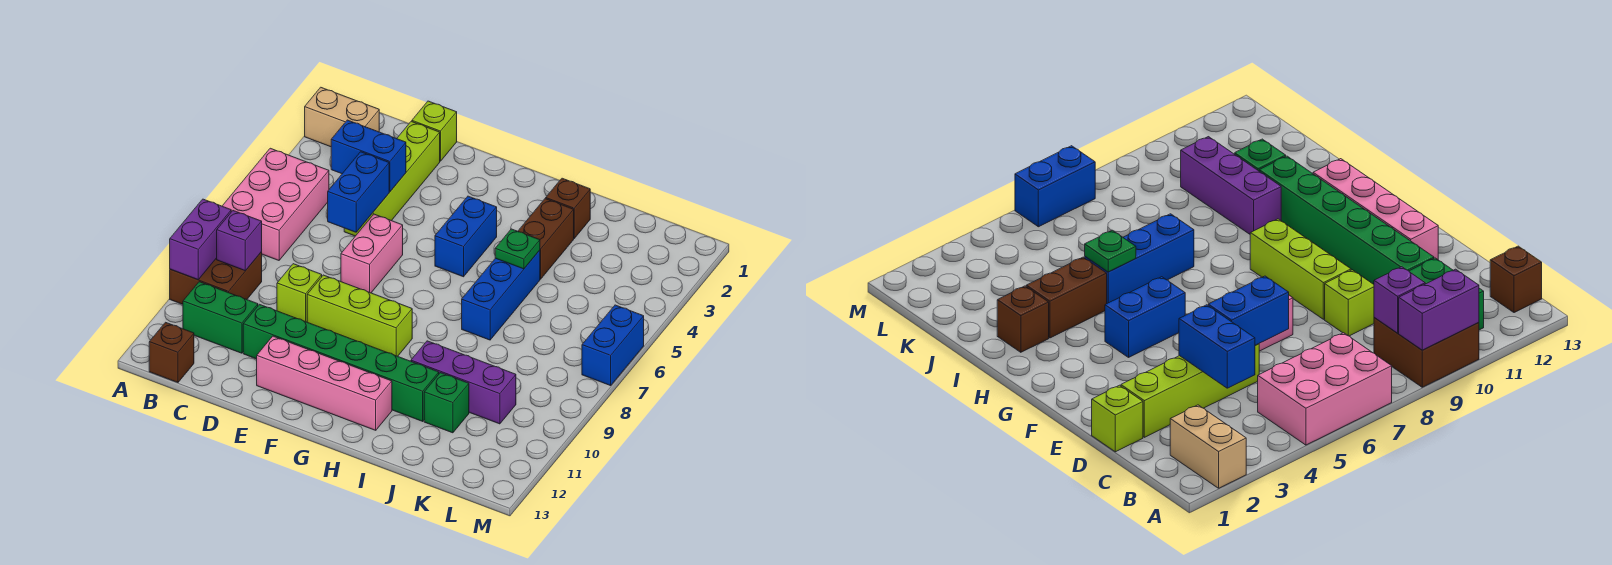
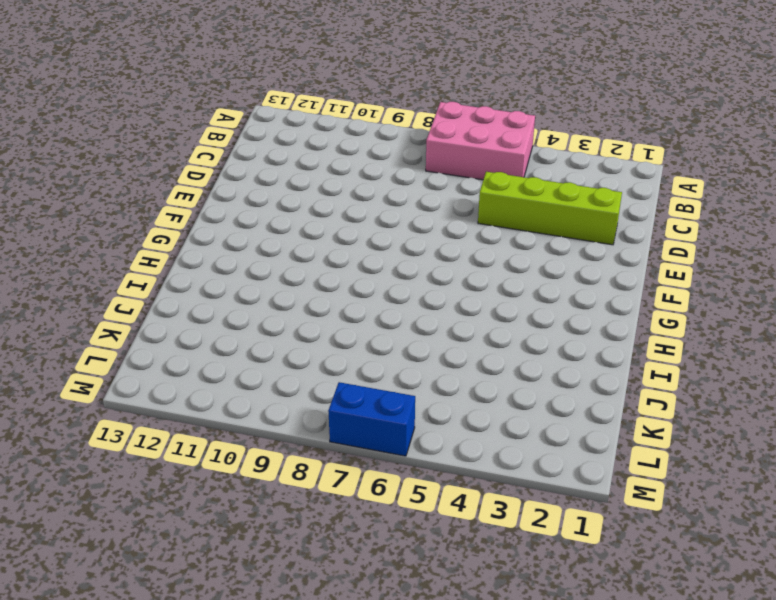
none -> tan brick A2:B2 level 1
none -> brown brick A9:B10 level 1
none -> green brick B11:C11 level 1

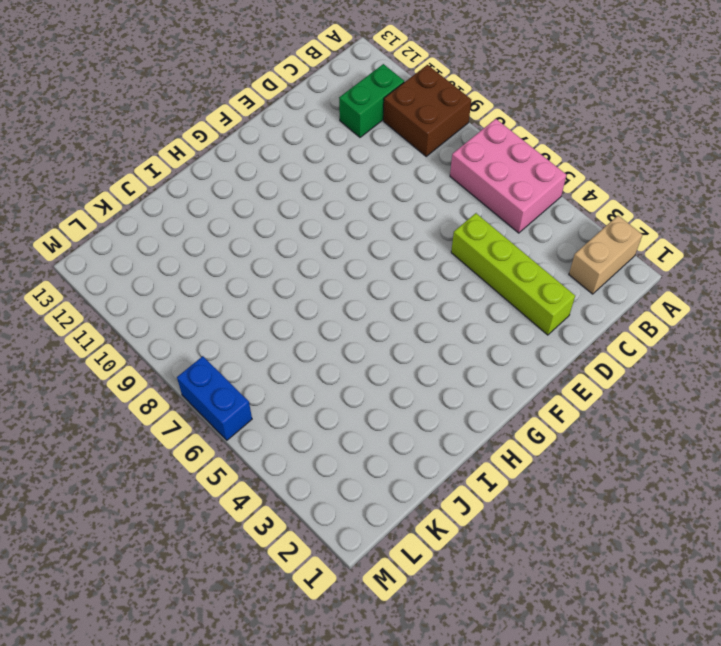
none -> brown brick B13 level 1
none -> lime brick D1 level 1
none -> lime brick D9 level 1

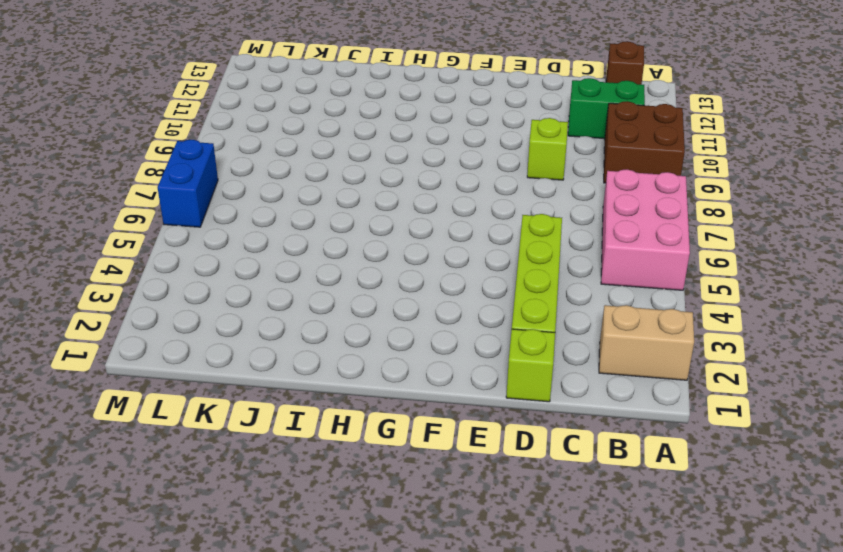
none -> green brick D11:I11 level 1
none -> pink brick E6:E7 level 1
none -> lime brick E9:G9 level 1

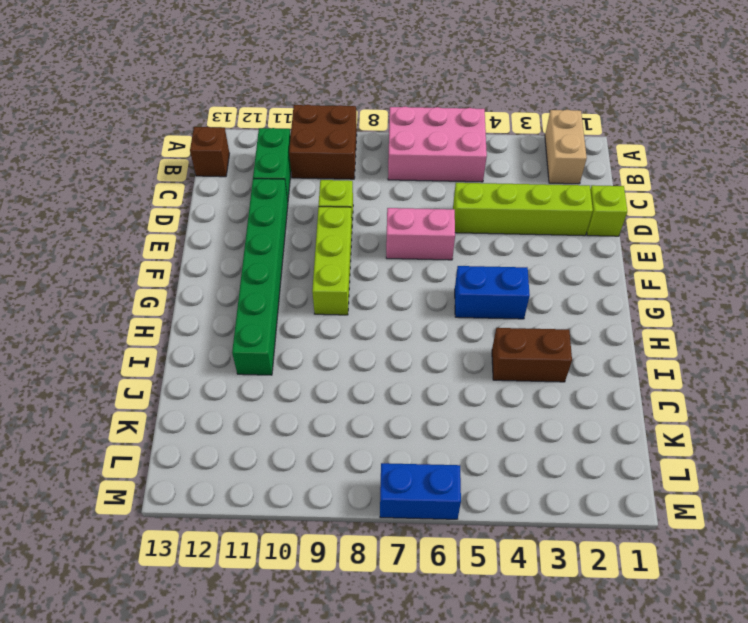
none -> pink brick E12:H12 level 1
none -> brown brick I2 level 1
none -> blue brick I5:I7 level 1

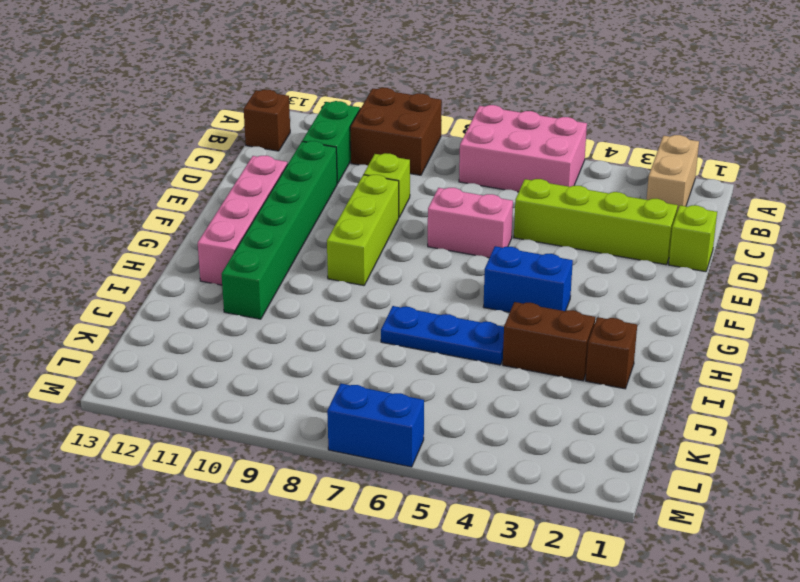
blue plate I5:I7 level 1 -> blue brick I5:I7 level 1
none -> purple brick I10:K10 level 1
none -> green brick J11 level 1
none -> purple brick A9:A10 level 2

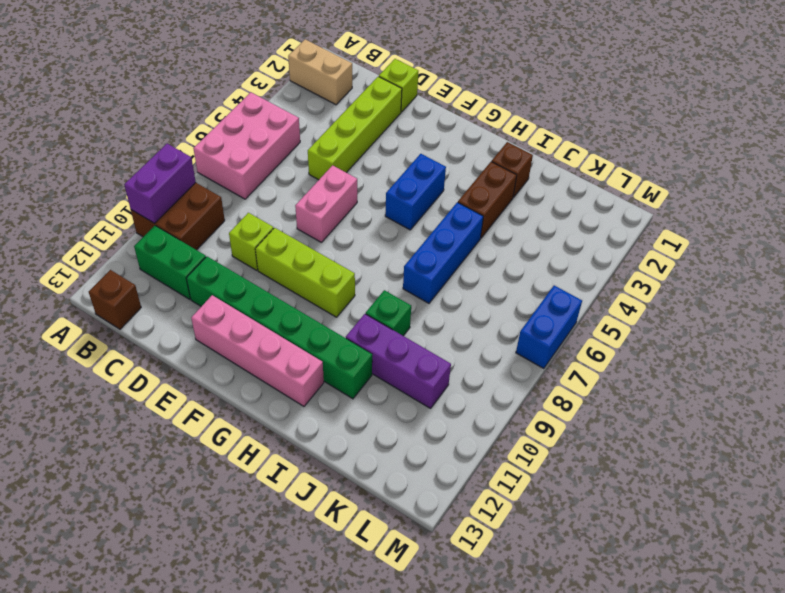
green brick I9 level 1 -> green brick J11 level 1
none -> purple brick B9 level 2
none -> blue brick C4:D4 level 2
none -> blue brick D5:D6 level 2

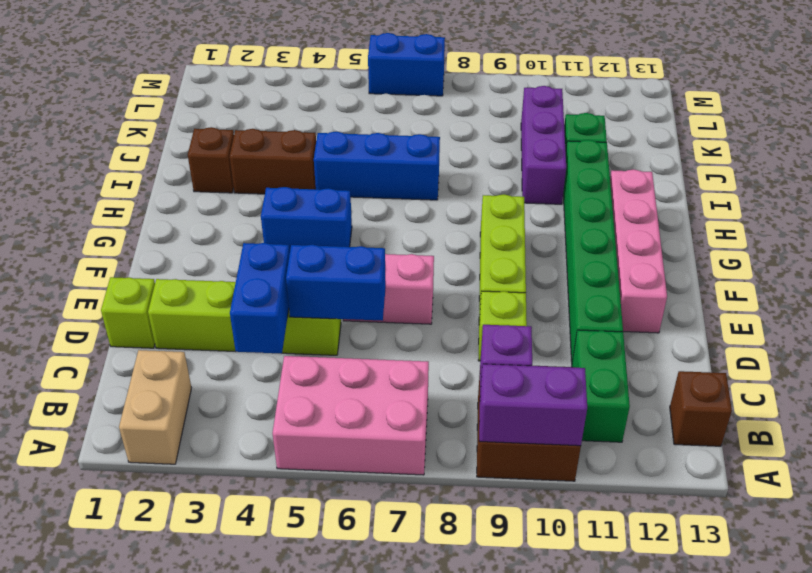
none -> green plate I5 level 2

